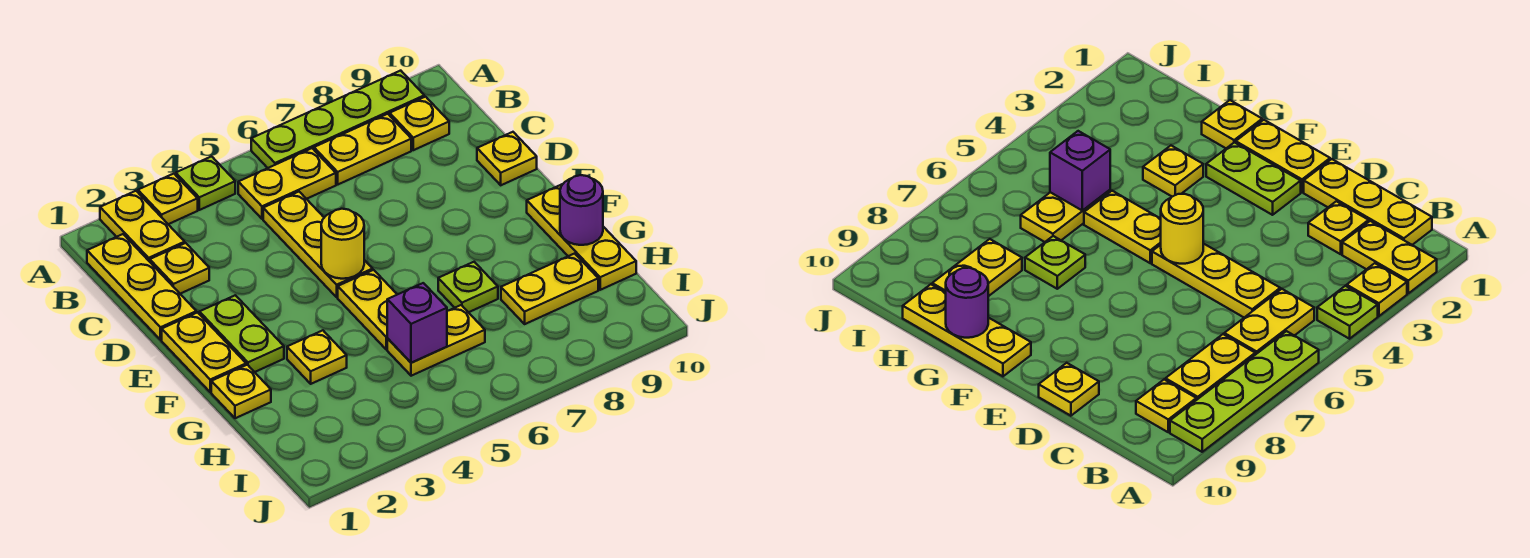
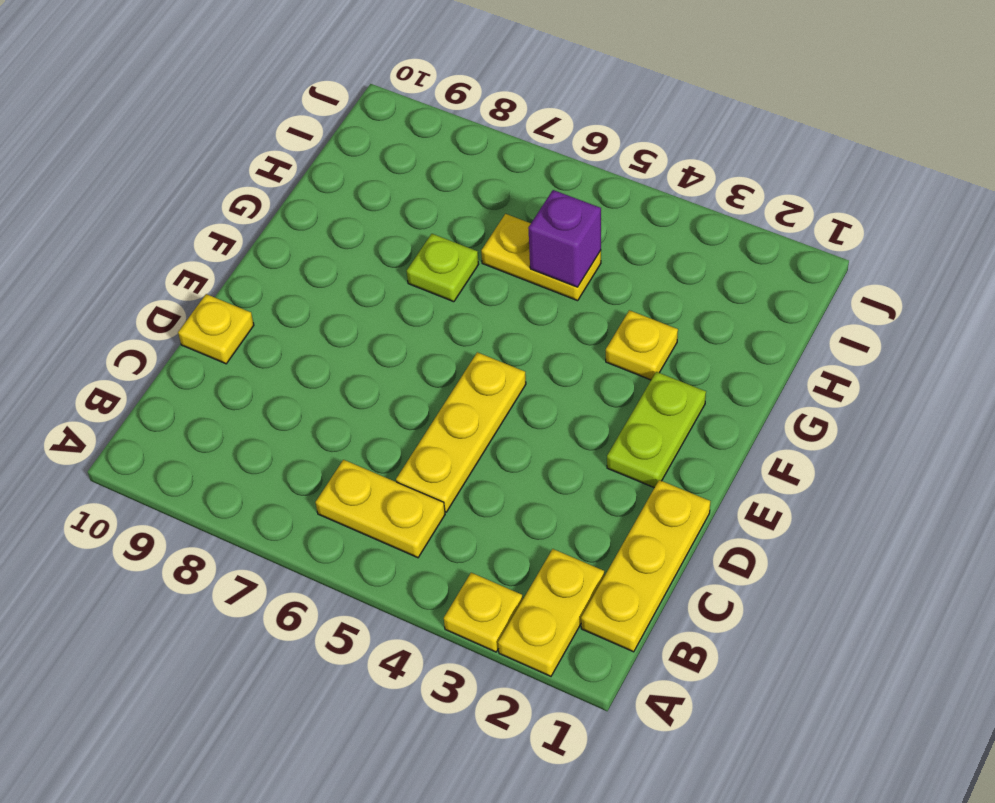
none -> lime plate A4 level 1
none -> lime plate A6:A9 level 1
none -> yellow plate B7:B8 level 1

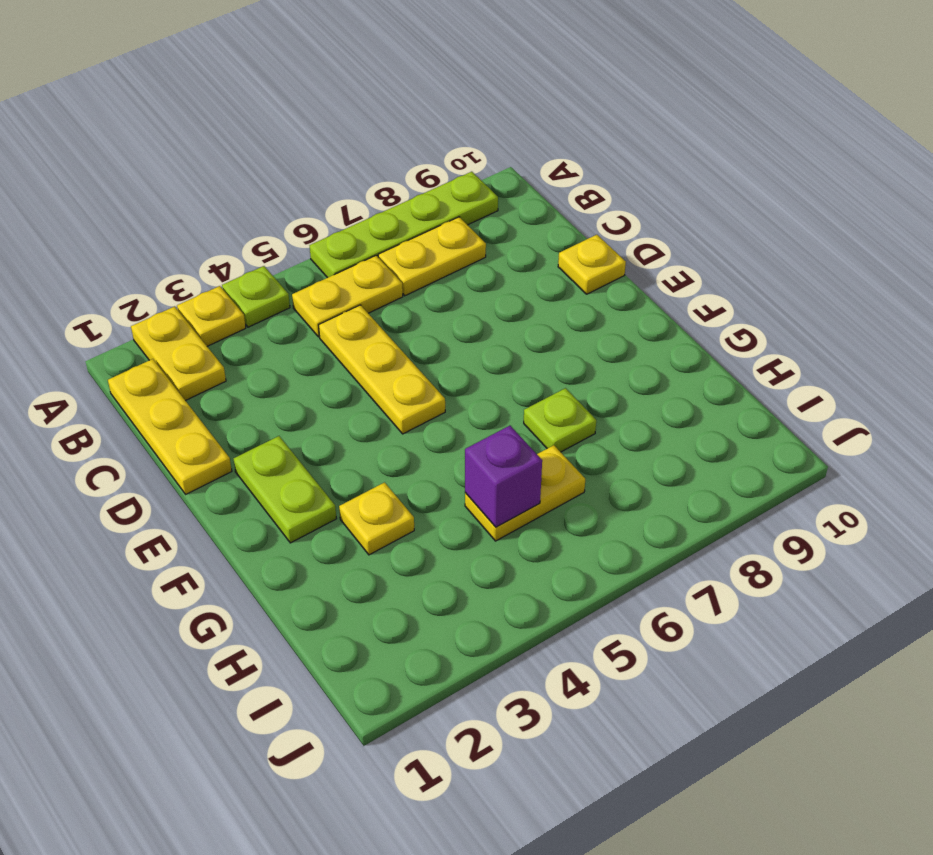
none -> yellow plate B9 level 1
none -> yellow plate C2 level 1
none -> yellow plate E1:F1 level 1

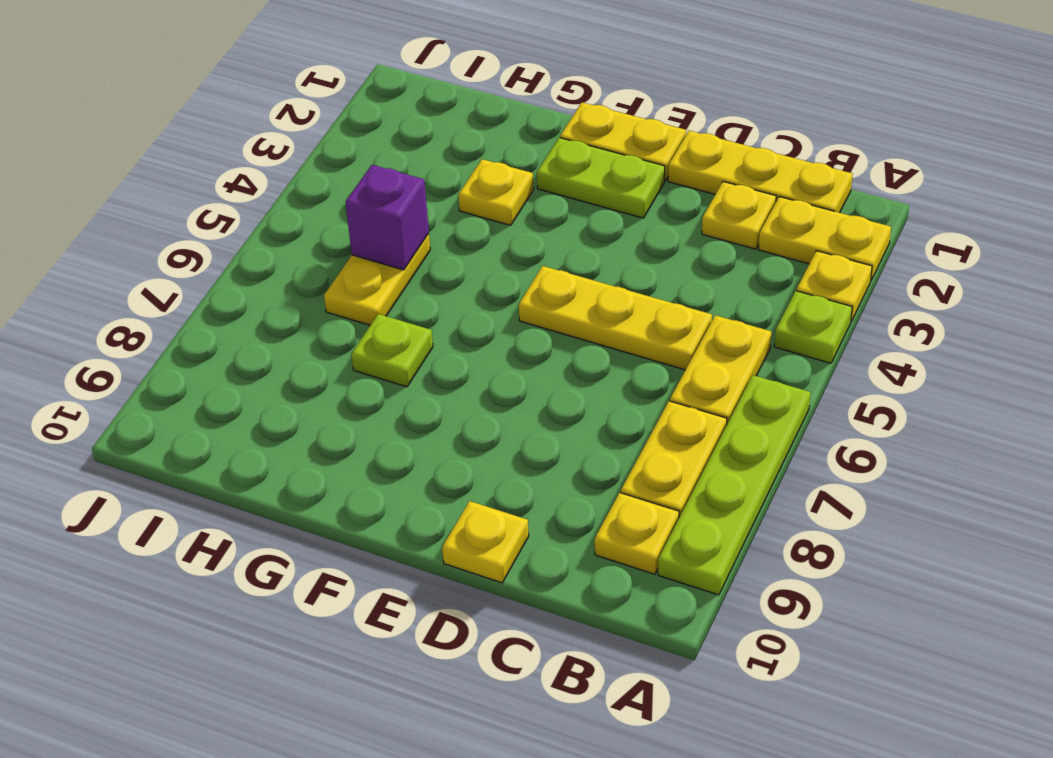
none -> yellow plate F5:G5 level 1
none -> yellow plate F10:H10 level 1
none -> yellow plate G1 level 1

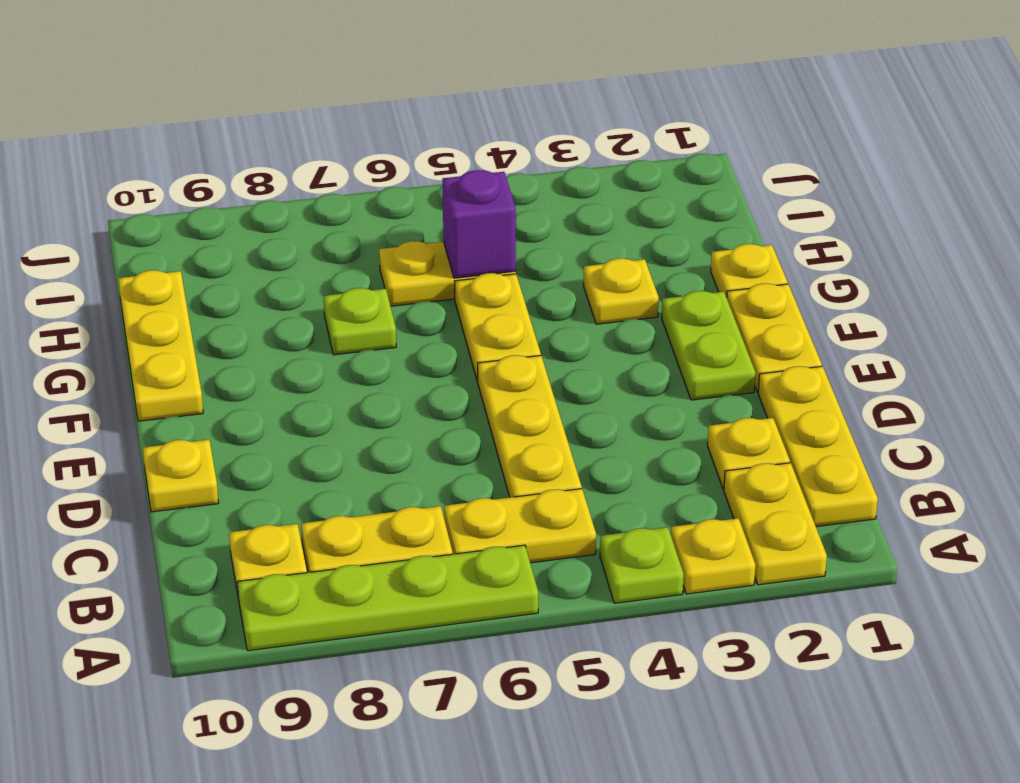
none -> yellow plate H8:H9 level 1
none -> yellow round brick E5 level 2
none -> purple round brick G10 level 2

